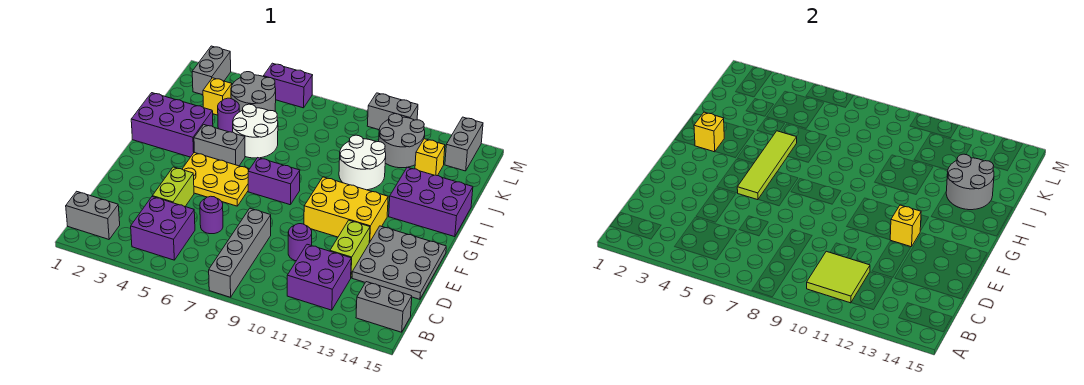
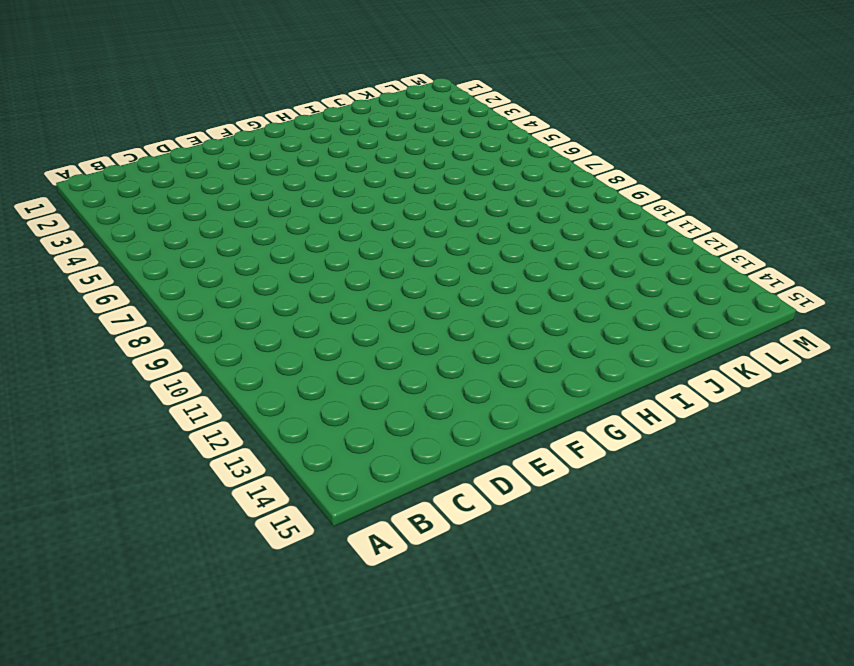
none -> grey brick A8:D8 level 1
none -> grey brick B1:B2 level 1
none -> purple brick B4:C5 level 1
none -> purple brick B11:C12 level 1

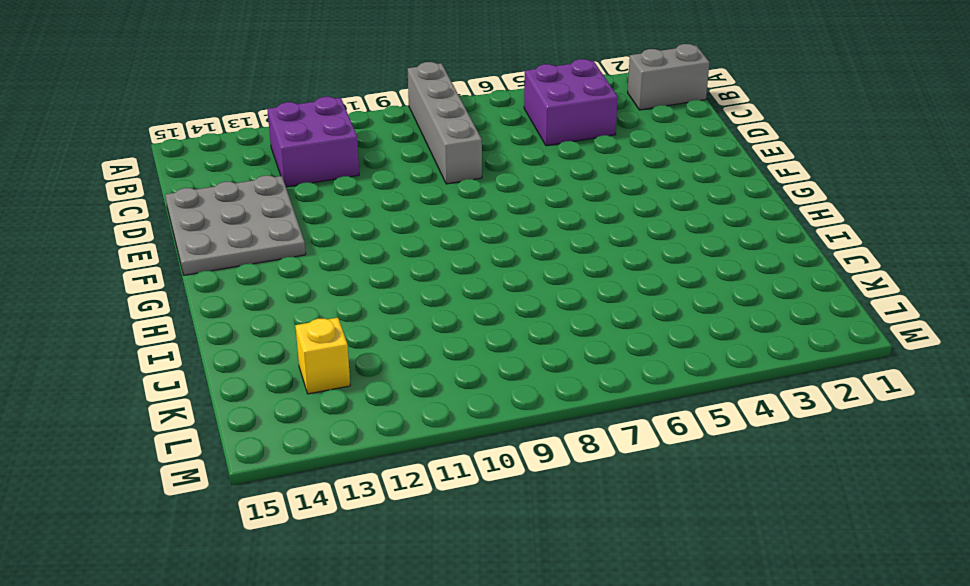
none -> grey brick B14:B15 level 1
none -> lime brick D4:E4 level 1
none -> purple round brick D6 level 1
none -> purple round brick D10 level 1

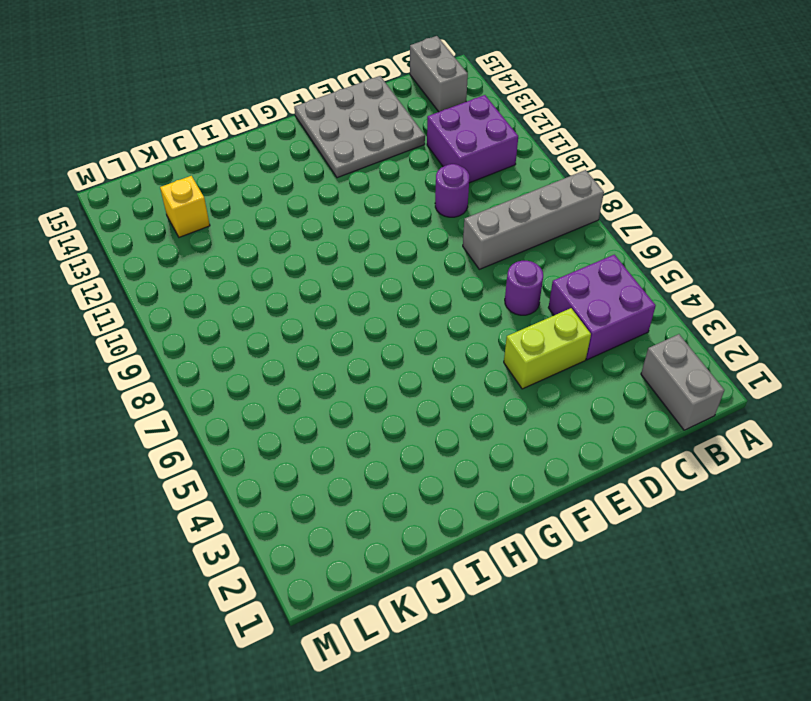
none -> lime brick D12:E12 level 1
none -> yellow plate F4:G6 level 1
none -> yellow brick F10:G12 level 1
none -> purple brick G7:G8 level 1

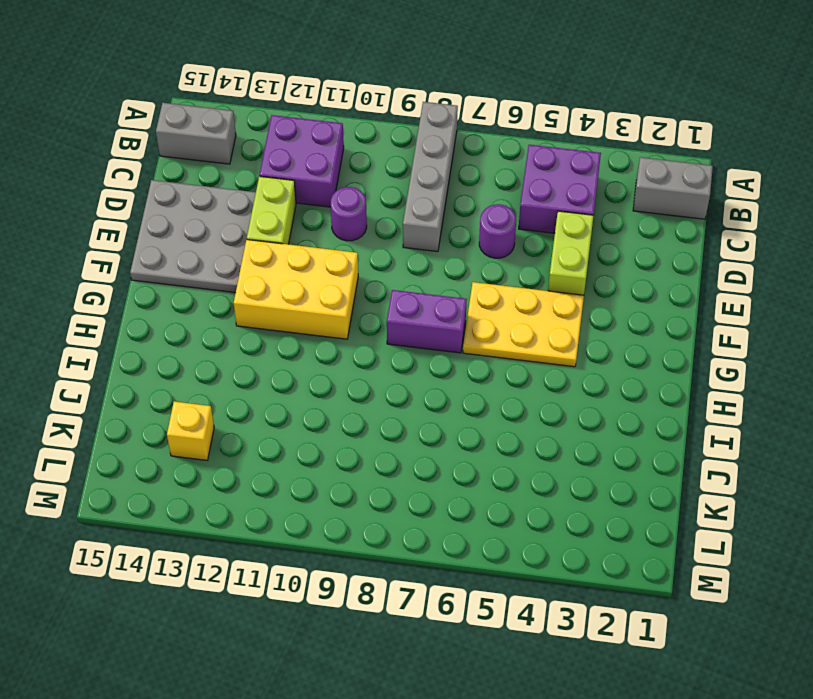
none -> purple brick H1:I3 level 1
none -> grey brick H4:H5 level 1
none -> purple brick H13:I15 level 1
none -> white round brick I5:J6 level 1

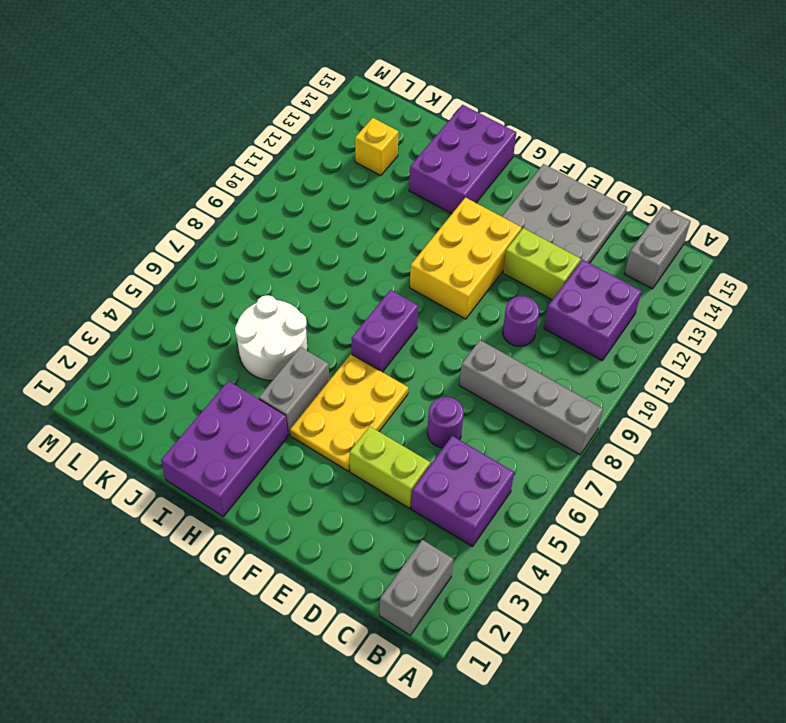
none -> white round brick I10:J11 level 1
none -> purple round brick J4 level 1
none -> yellow brick K3 level 1
none -> grey round brick K4:L5 level 1

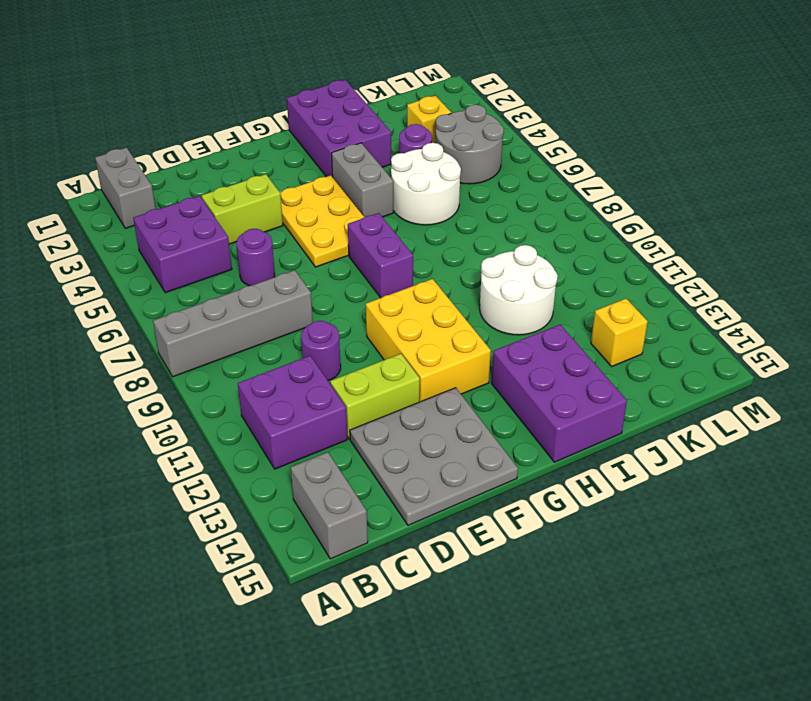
none -> grey round brick K11:L12 level 1
none -> grey brick L2:M2 level 1
none -> grey brick L14:M14 level 1
none -> purple brick M5:M6 level 1

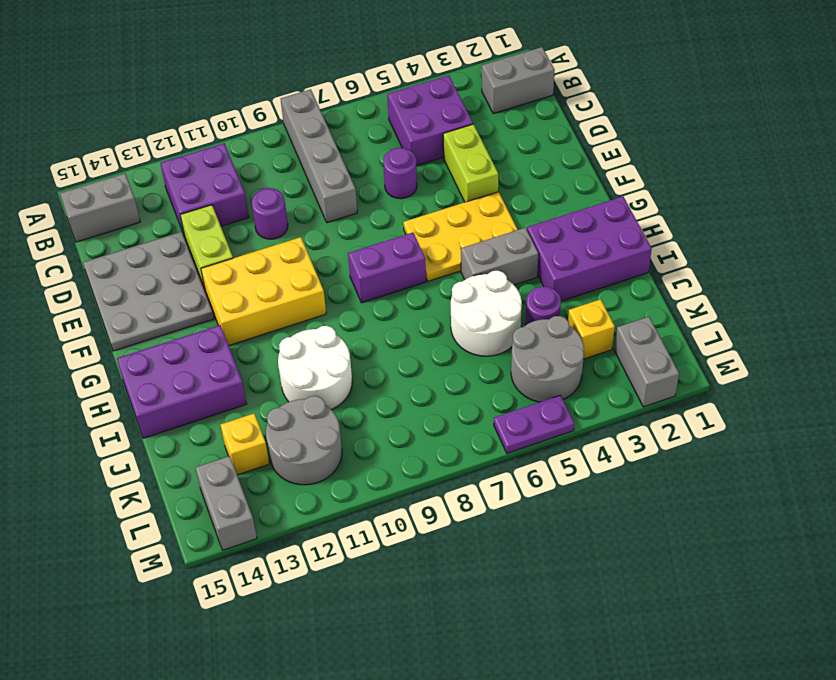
purple plate M5:M6 level 1 -> purple brick M5:M6 level 1
none -> grey brick M10:M11 level 1
none -> lime tile B10:C11 level 2
none -> lime tile F5:I5 level 2
none -> yellow brick F12 level 2

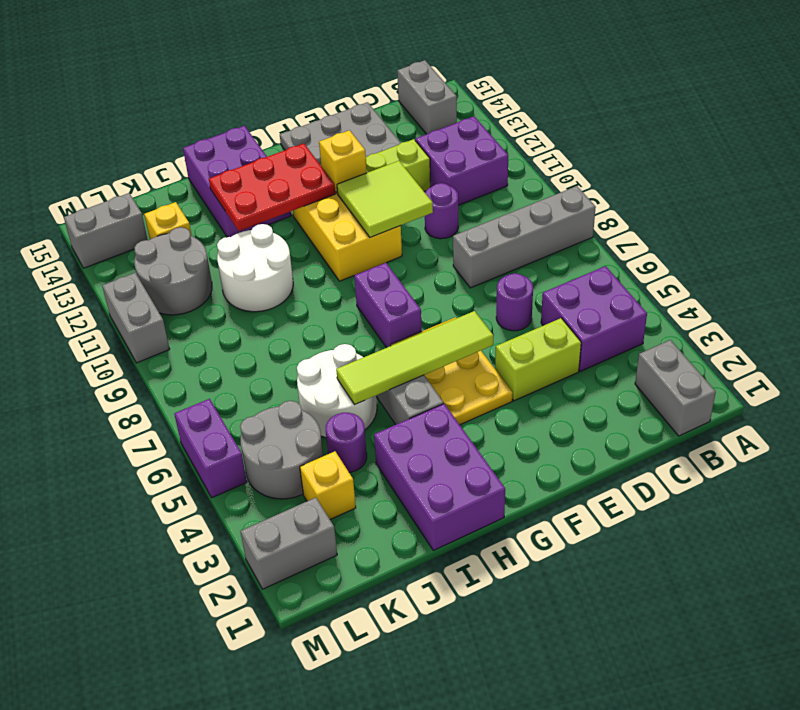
lime tile E10:F11 level 2 -> lime tile B10:C11 level 2
red plate G12:I13 level 2 -> grey round brick I13:J14 level 2
none -> yellow brick H2 level 2

